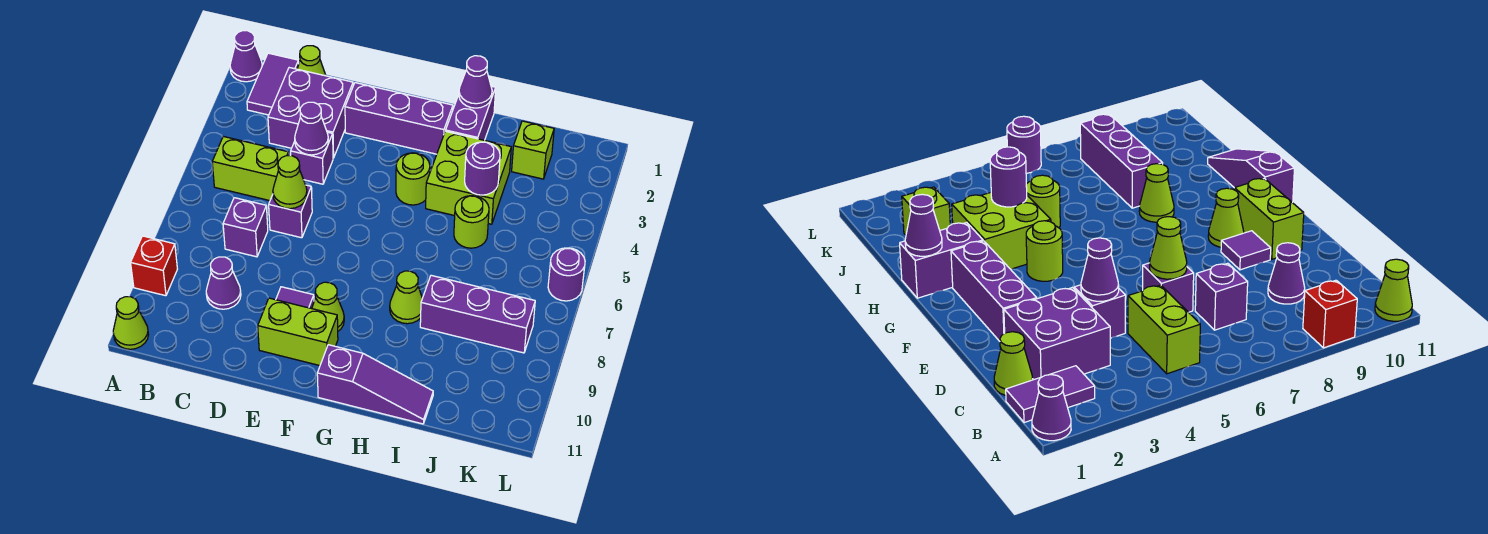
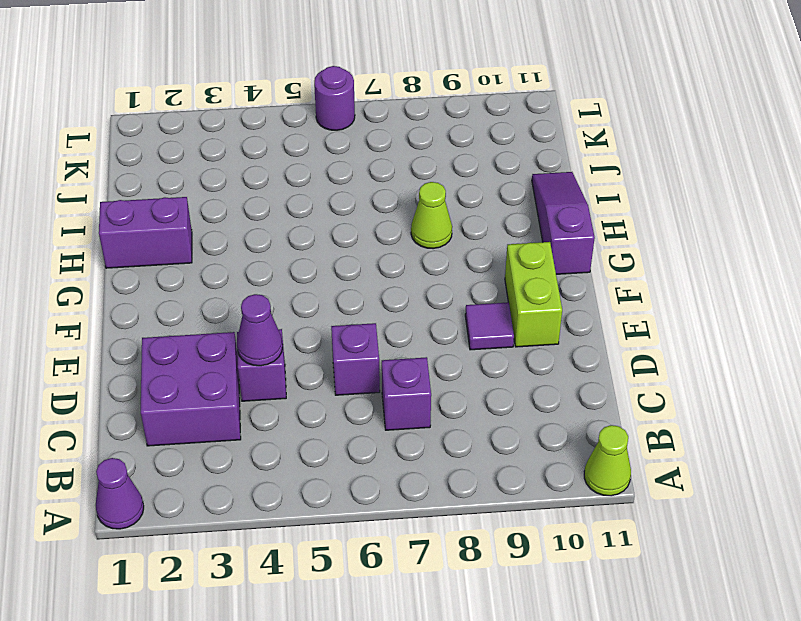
none -> red brick A9 level 1
none -> purple tile B1:B2 level 1
none -> lime brick B5:C5 level 1

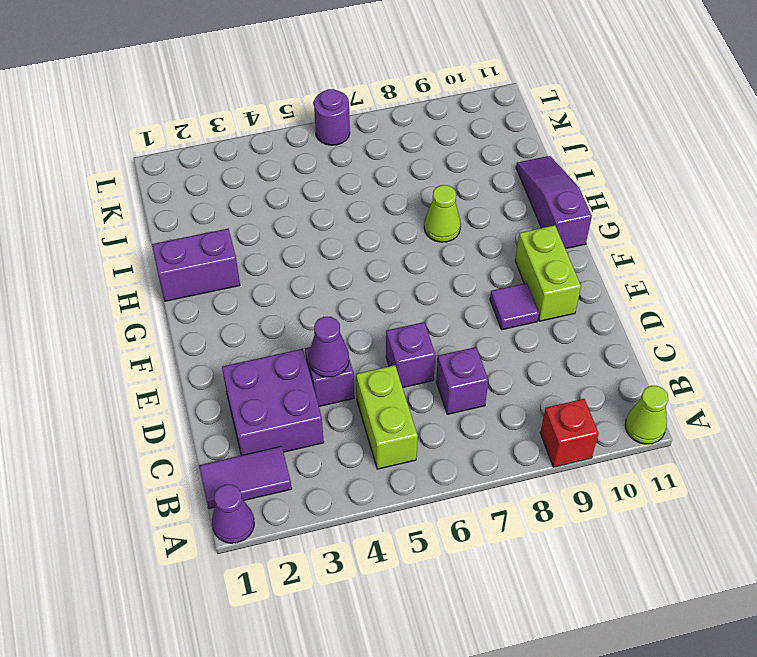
none -> lime cone C1 level 1
none -> purple cone C9 level 1
none -> purple brick E2:G2 level 1

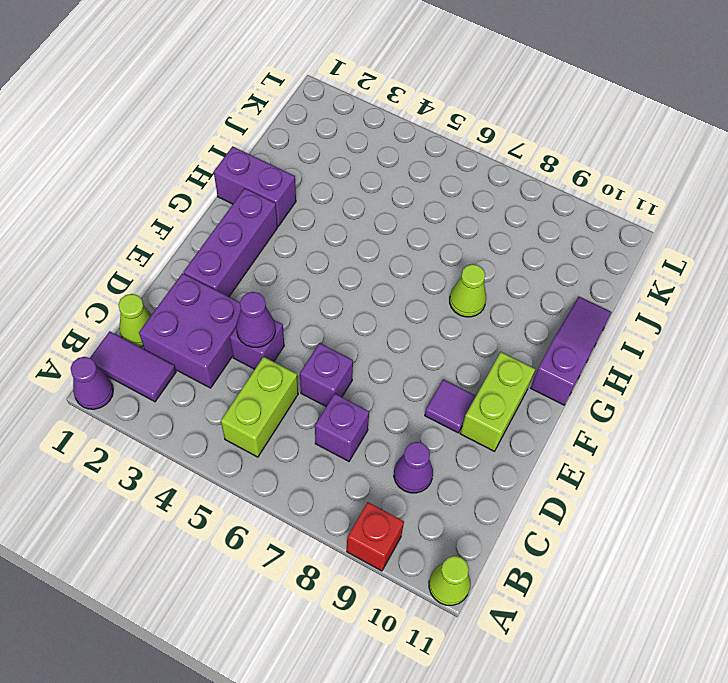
none -> lime cone F9 level 1
none -> lime round brick G4 level 1
none -> lime brick H3:I4 level 1

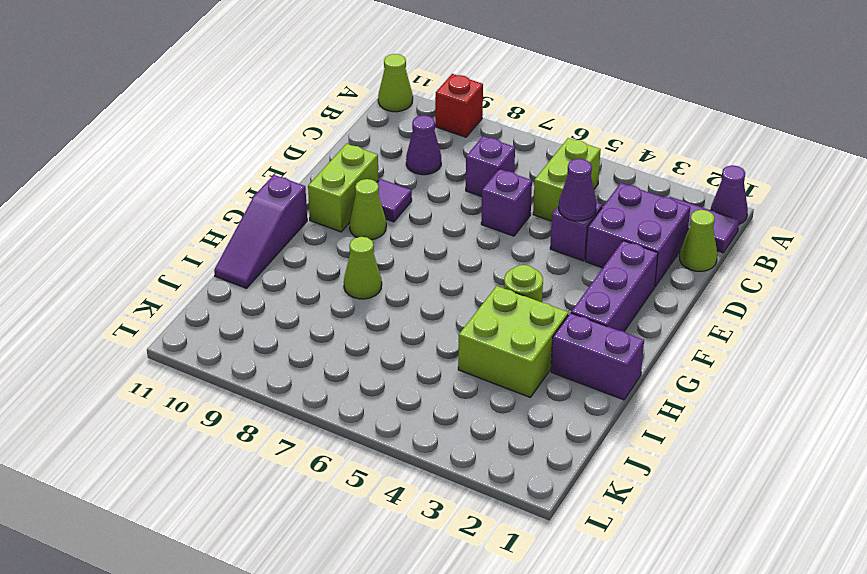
none -> lime round brick I5 level 1
none -> purple brick I8:K8 level 1
none -> lime brick J2 level 1

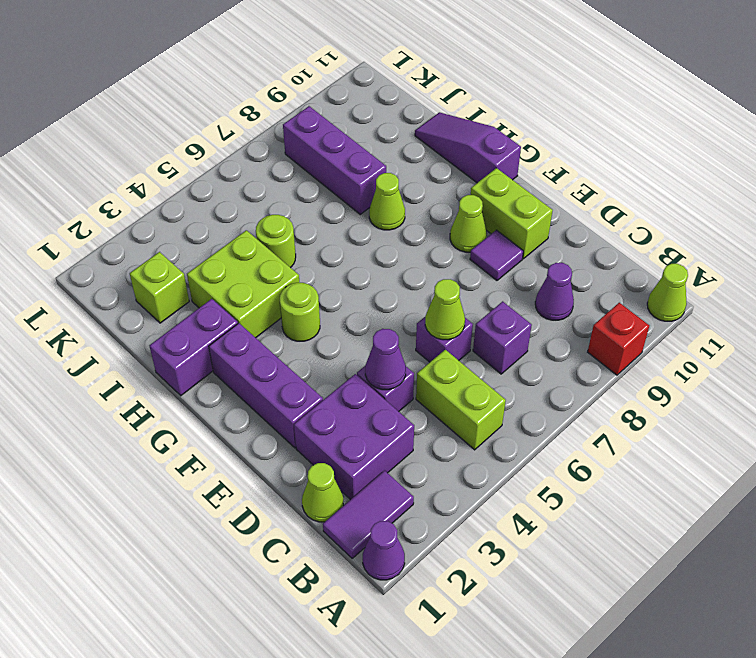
none -> purple round brick L6 level 1
none -> purple cone H1 level 2
none -> purple round brick I4 level 2

